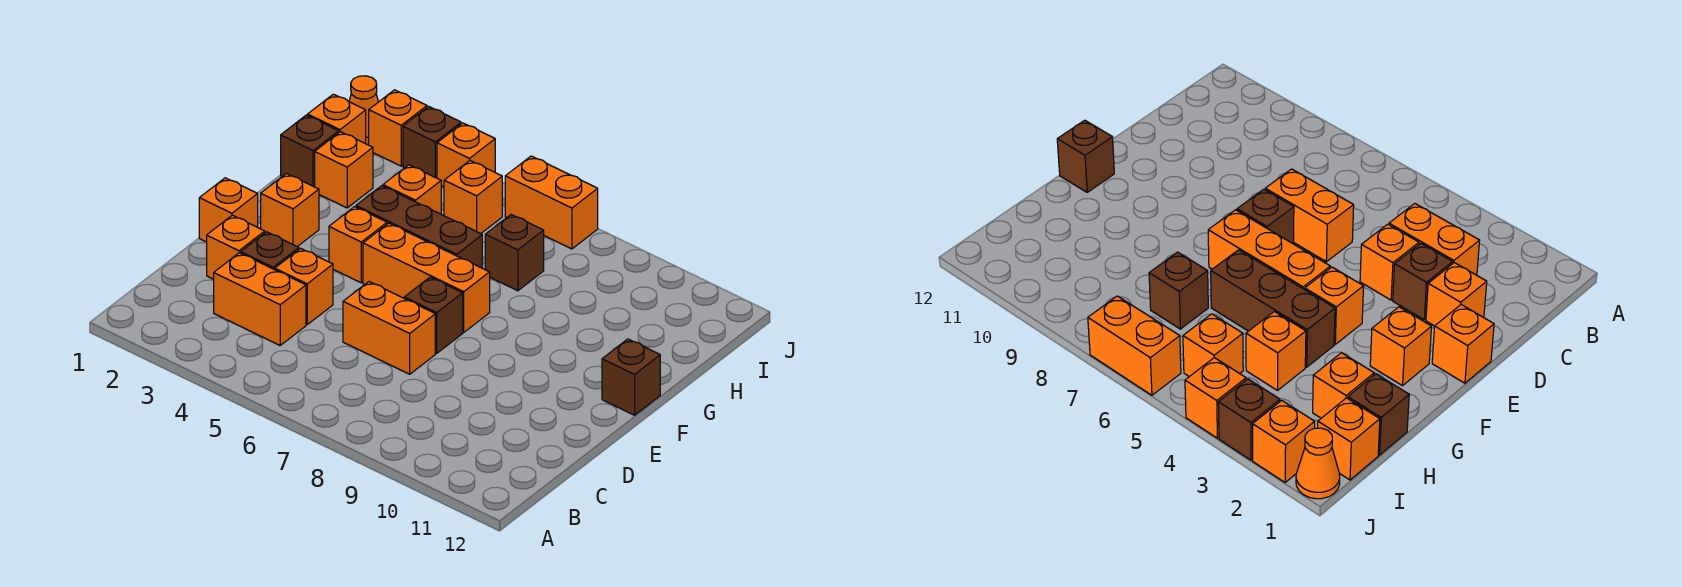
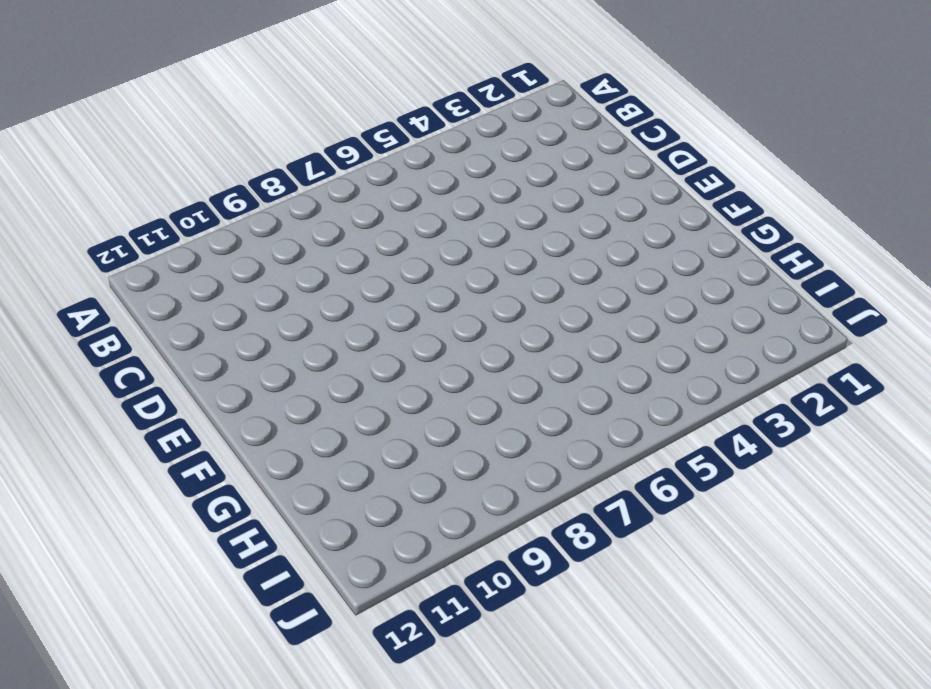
none -> orange brick C3:C4 level 1
none -> orange brick D2 level 1
none -> brown brick D3 level 1

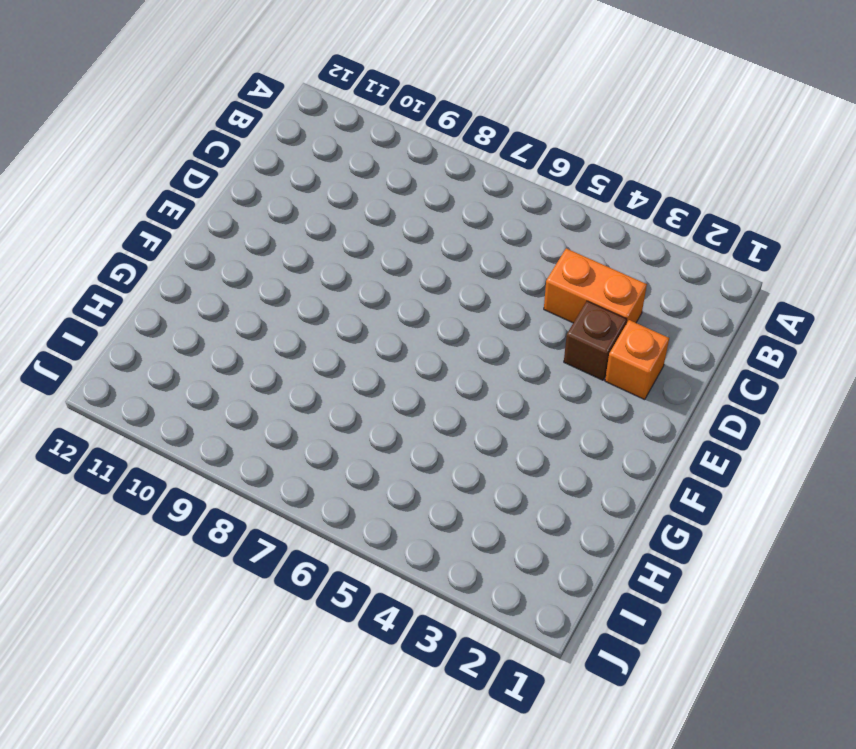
none -> orange brick D4 level 1
none -> orange brick D6:D7 level 1
none -> orange brick E1 level 1

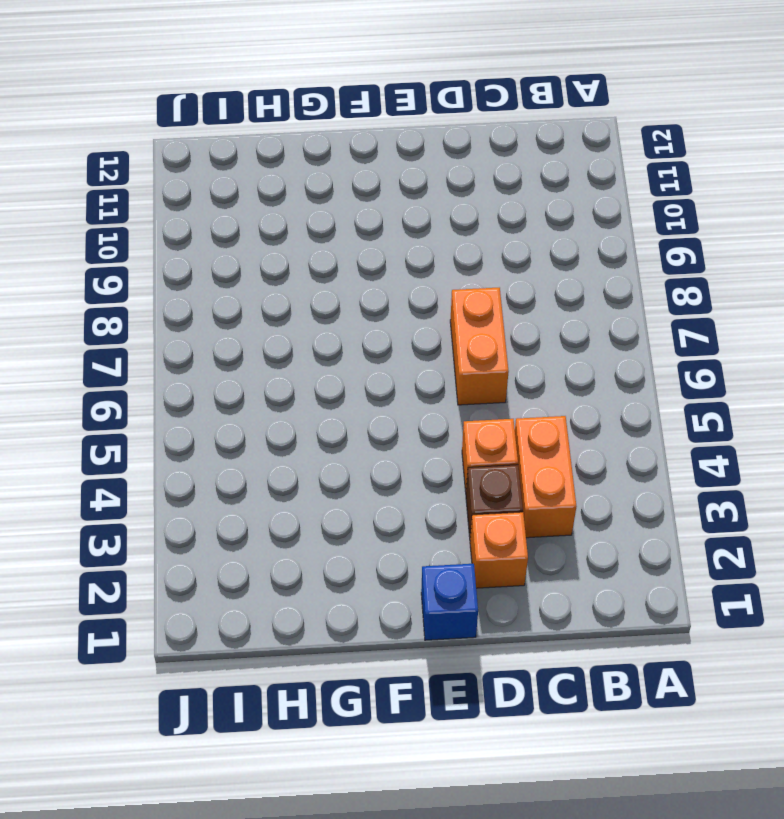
blue brick E1 level 1 -> orange brick E1 level 1
none -> brown brick E7 level 1
none -> orange brick F2 level 1
none -> orange brick F4 level 1

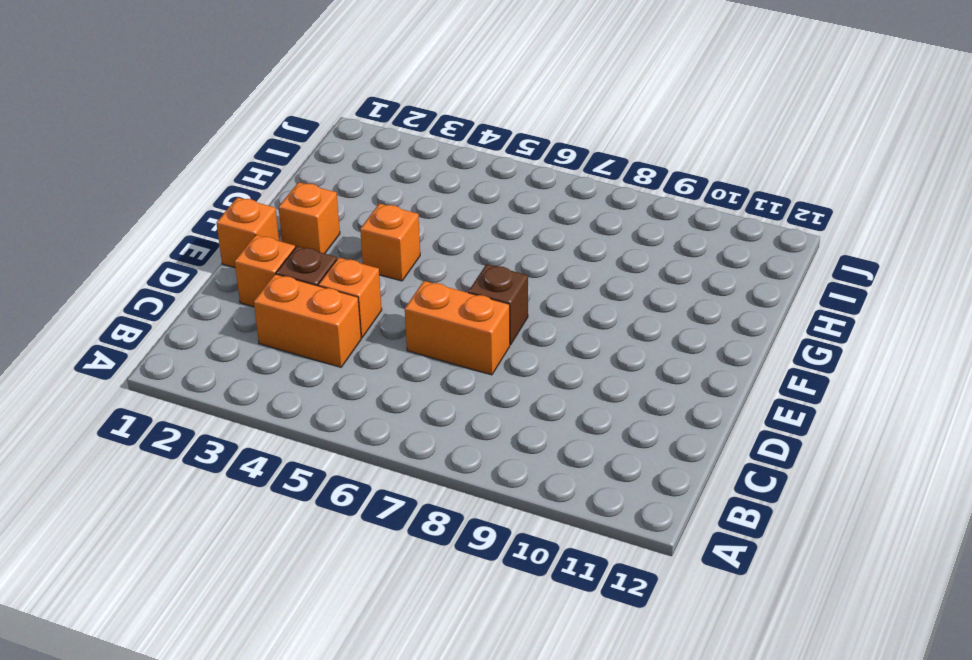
none -> orange brick F5:F7 level 1
none -> brown brick F12 level 1
none -> brown brick G4:G6 level 1

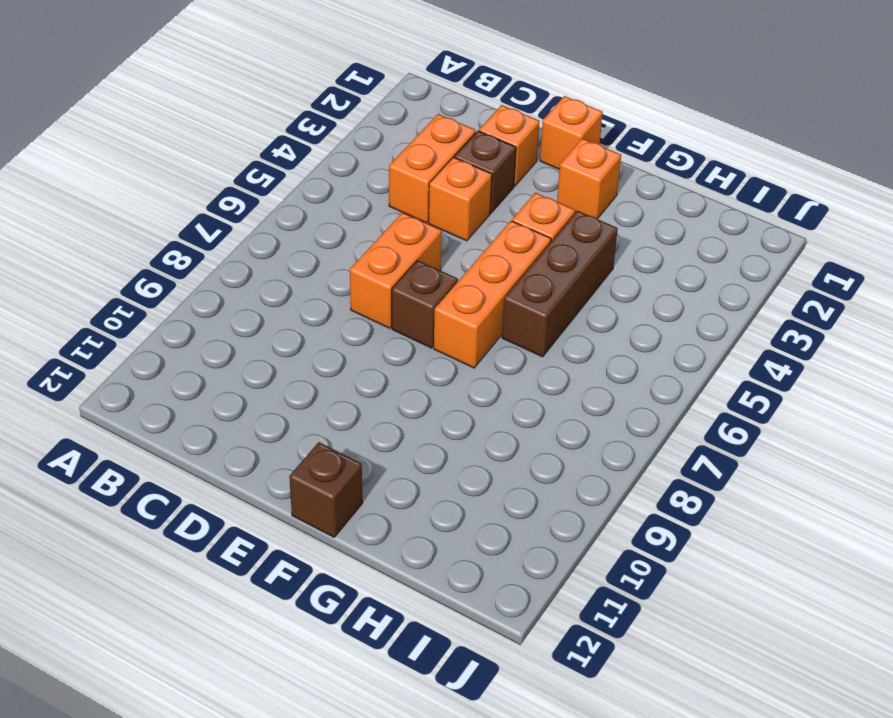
none -> brown brick H1 level 1
none -> orange brick H2 level 1
none -> orange brick H4 level 1

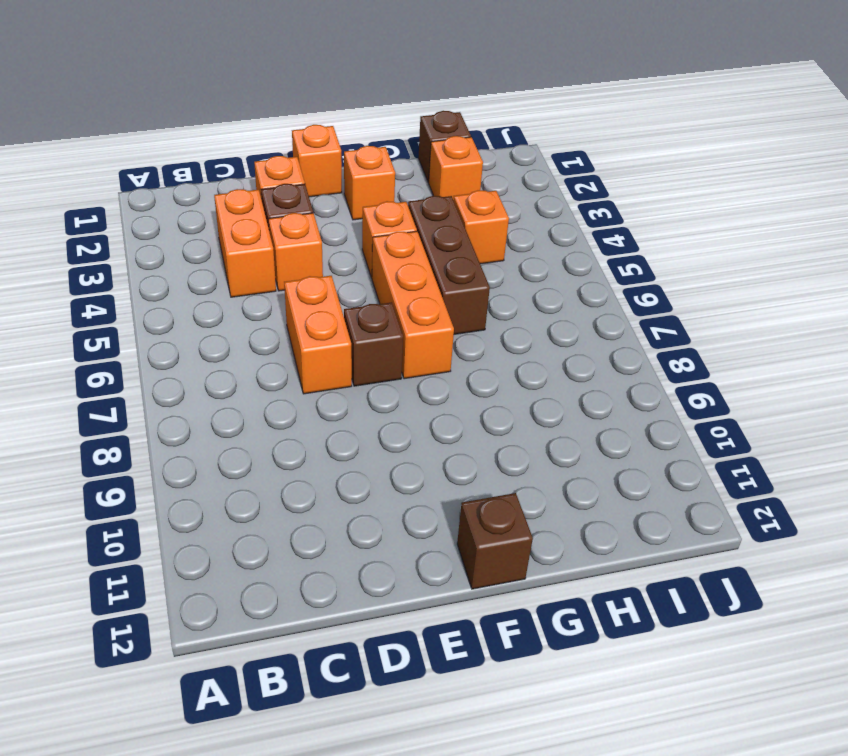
none -> brown brick H7 level 1
none -> orange brick I1 level 1
none -> orange brick I5 level 1

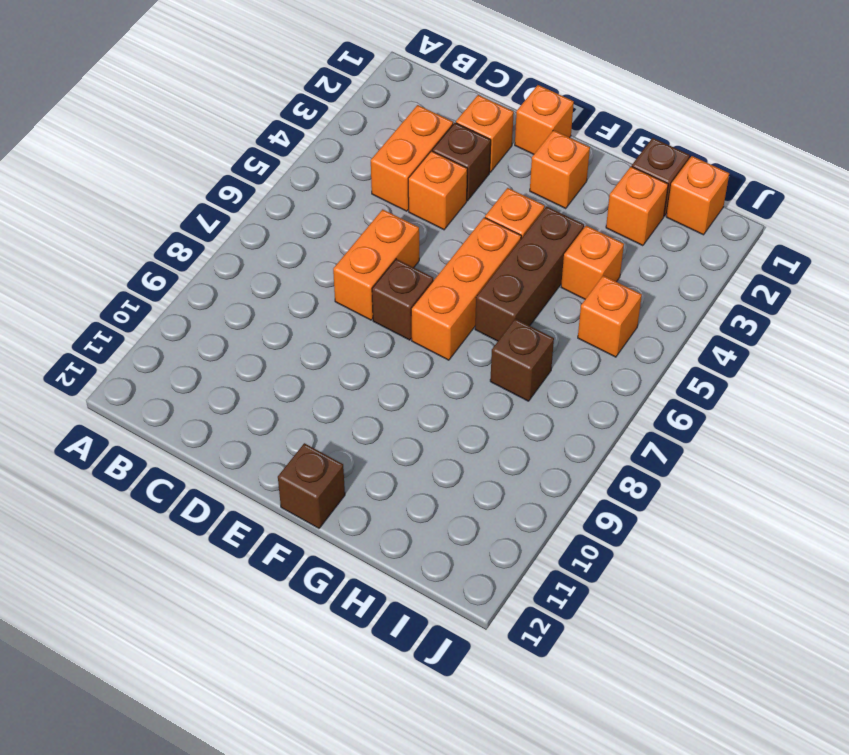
none -> orange cone J1 level 1
none -> orange brick J2 level 1
none -> brown brick J3 level 1

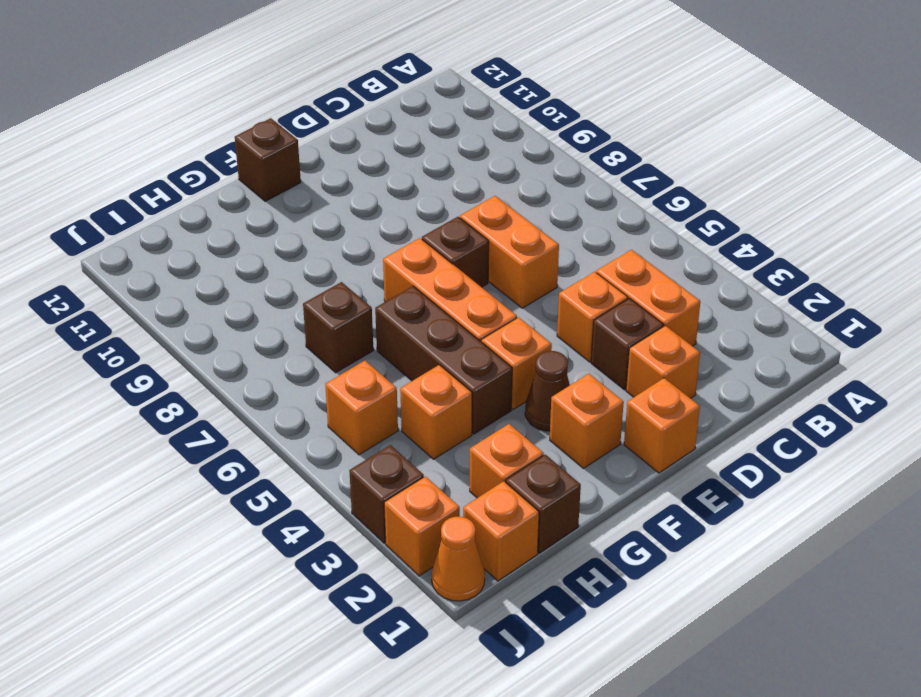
brown cone F3 level 1 -> none
none -> orange brick J4 level 1
none -> orange brick J6:J7 level 1

